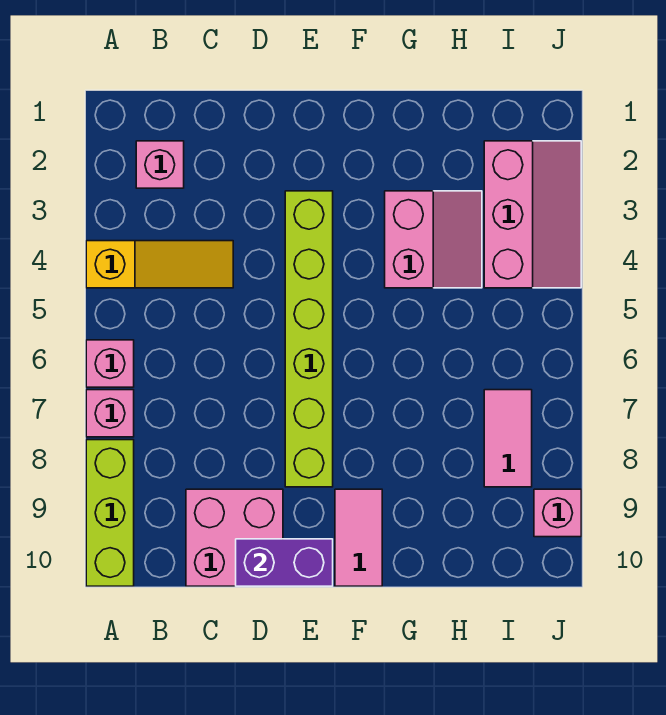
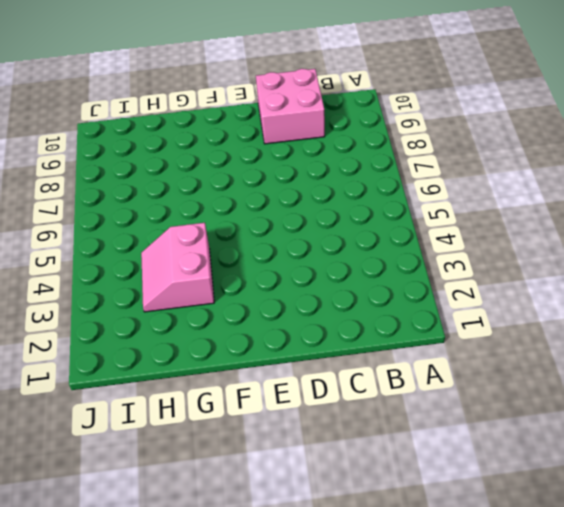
none -> yellow slope A4:C4 level 1 top A
none -> pink brick A6 level 1
none -> pink brick A7 level 1

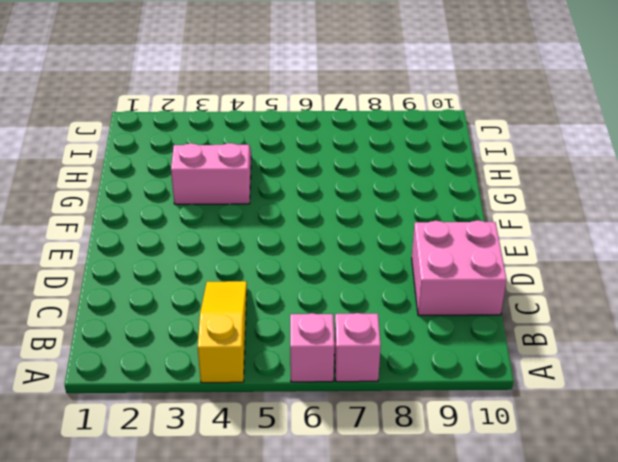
none -> lime brick A8:A10 level 1
none -> pink brick B2 level 1
none -> lime brick E3:E8 level 1

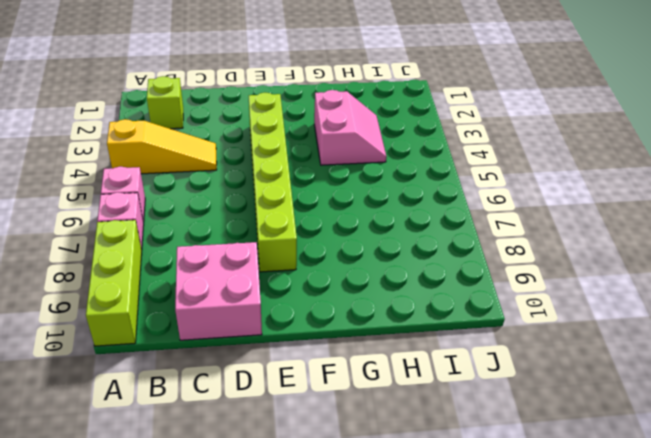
lime brick B2 level 1 -> pink brick B2 level 1
none -> pink tile F9:F10 level 1
none -> pink slope I2:J4 level 1 top I
none -> pink tile I7:I8 level 1

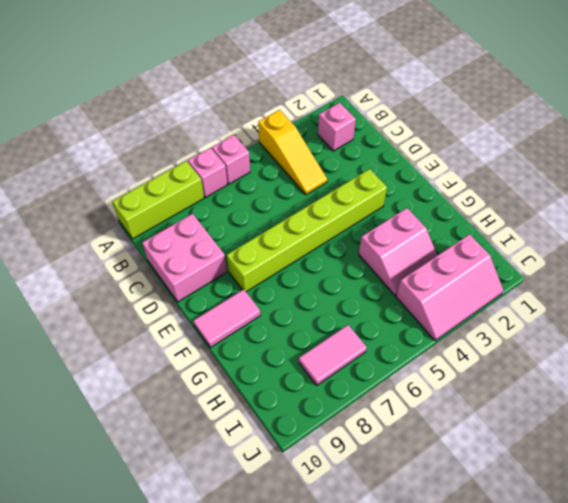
none -> pink brick J9 level 1
none -> purple brick D10:E10 level 2

